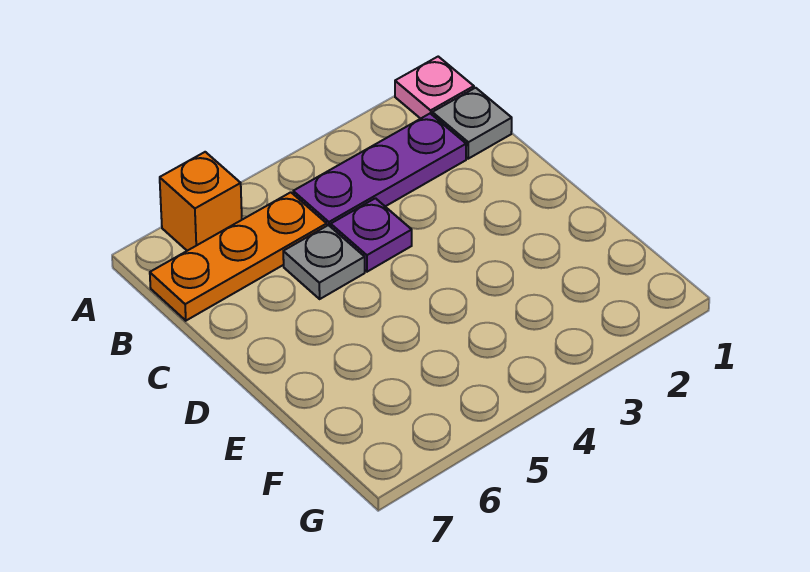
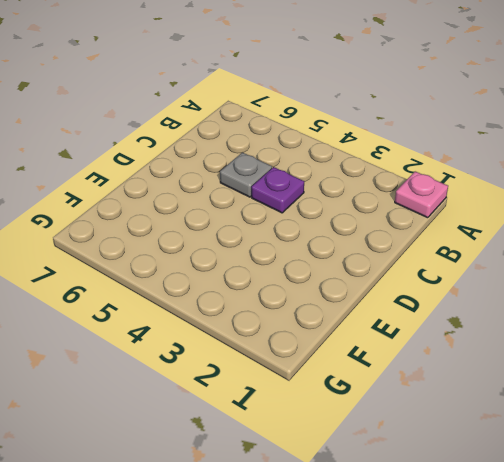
none -> orange brick A6 level 1
none -> grey plate B1 level 1

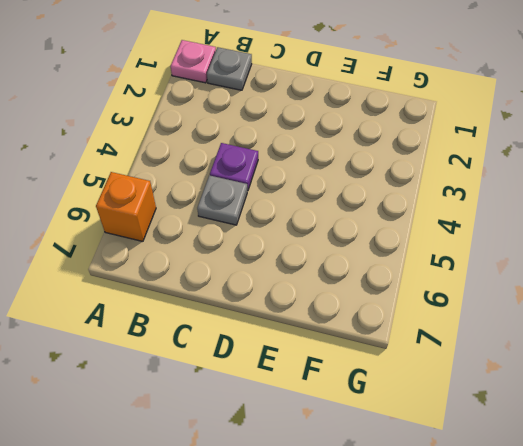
none -> purple plate B2:B4 level 1
none -> orange plate B5:B7 level 1

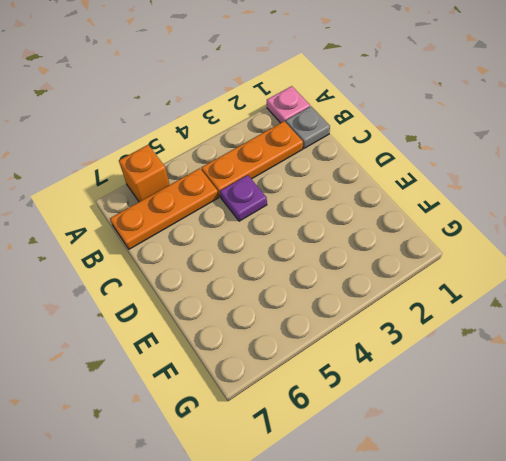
orange plate B2:B4 level 1 -> purple plate B2:B4 level 1
none -> grey plate C5 level 1

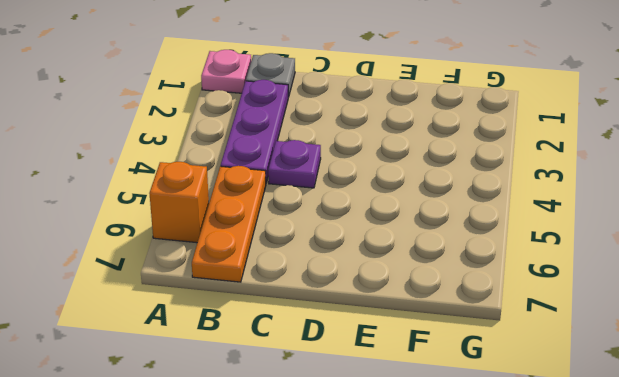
none -> grey plate C5 level 1

